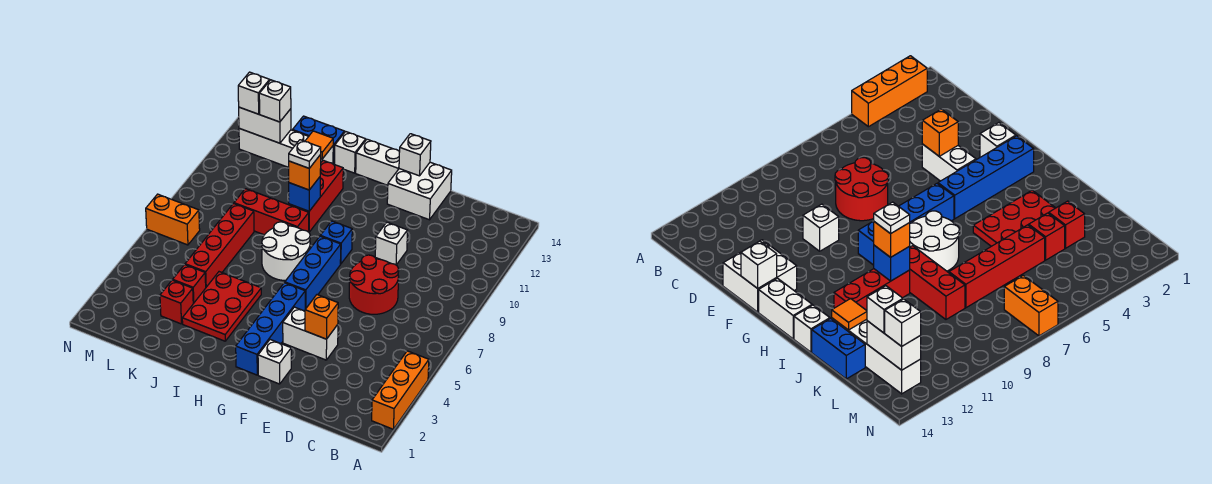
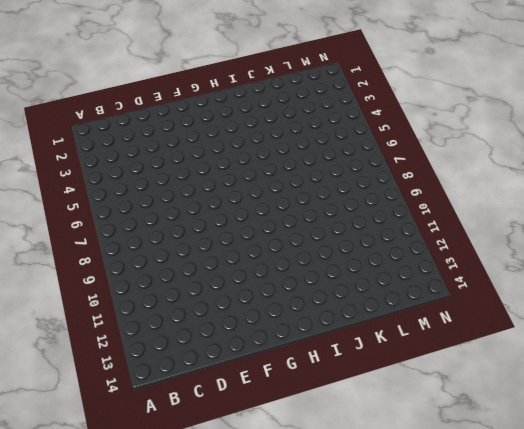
none -> orange brick A2:A4 level 1
none -> red round brick D7:E8 level 1
none -> white brick E4:F4 level 1
none -> white brick E10 level 1

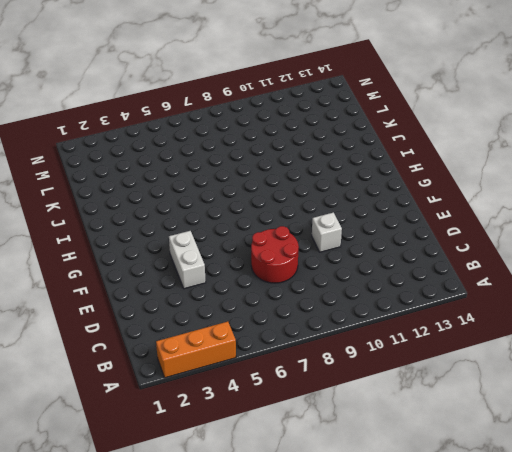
none -> white brick E13:F14 level 1
none -> white brick F2 level 1
none -> blue brick G2:G5 level 1
none -> blue brick G6:G8 level 1

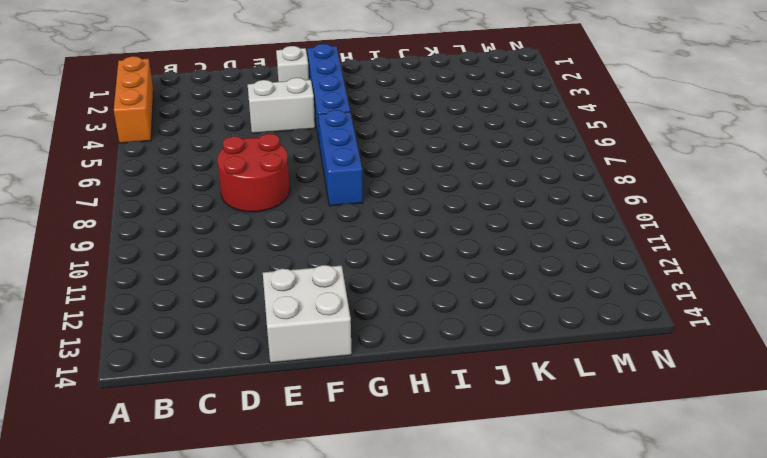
none -> white brick E10 level 1
none -> blue brick G9 level 1
none -> white brick G14:H14 level 1
none -> white round brick H7:I8 level 1

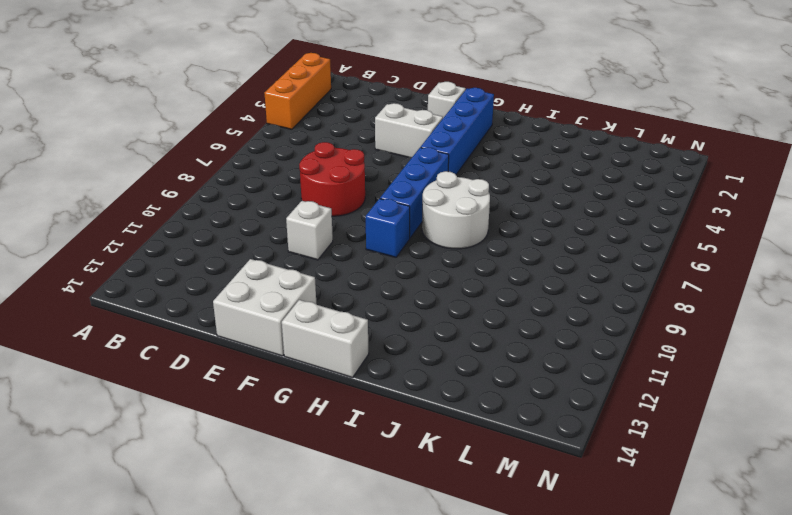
none -> red plate I3:J5 level 1
none -> red brick I9:K9 level 1
none -> red brick I10:I12 level 1
none -> white brick I14 level 1

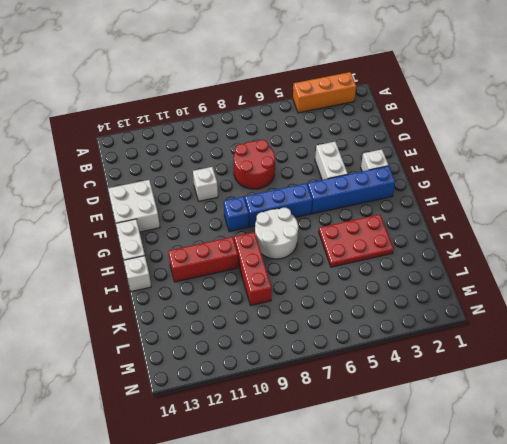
none -> white brick J13:M13 level 1
none -> blue brick J14:K14 level 1
none -> red brick K3 level 1
none -> red brick K4 level 1

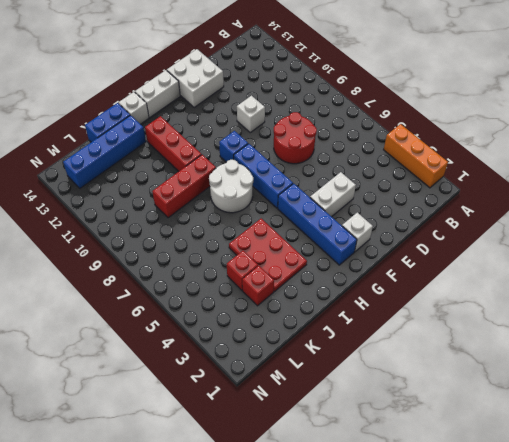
blue brick J13:M13 level 1 -> white brick J13:M13 level 1
none -> red brick K5:K8 level 1
none -> orange brick M7:N7 level 1
none -> orange brick E4 level 2
none -> white brick F14 level 2

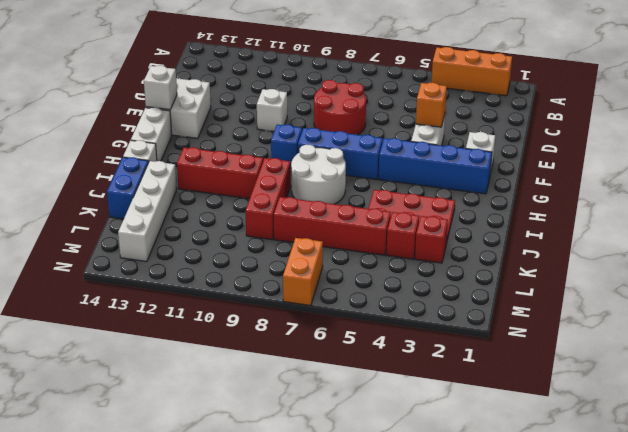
none -> blue brick I10 level 2
none -> orange tile J13 level 2
none -> white brick L13:M13 level 2
none -> orange brick I10 level 3

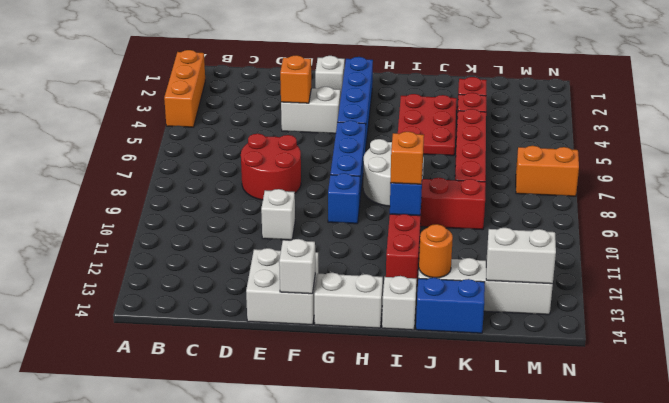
orange round brick J13 level 2 -> orange tile J13 level 2
none -> white brick L13 level 3
none -> white brick M13 level 3
none -> white plate I10 level 4

